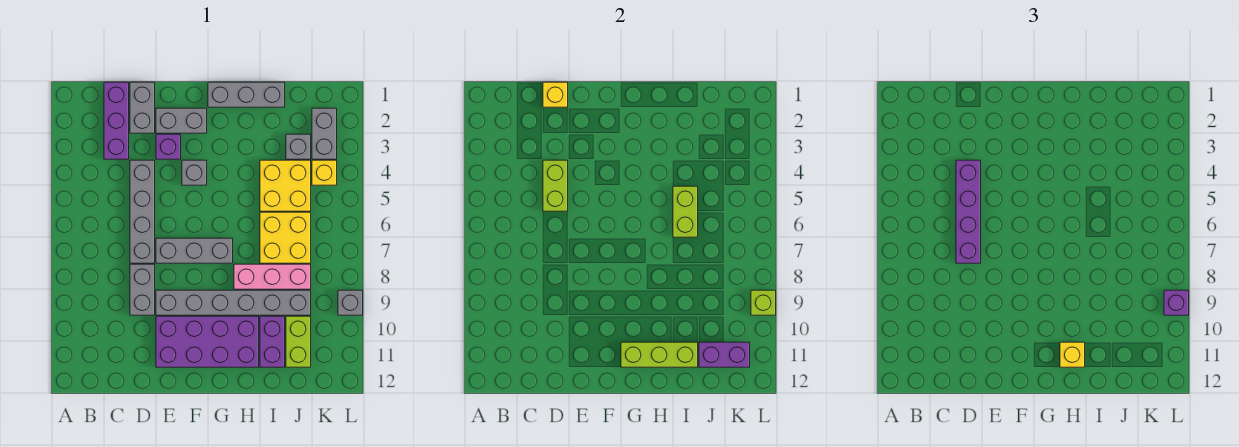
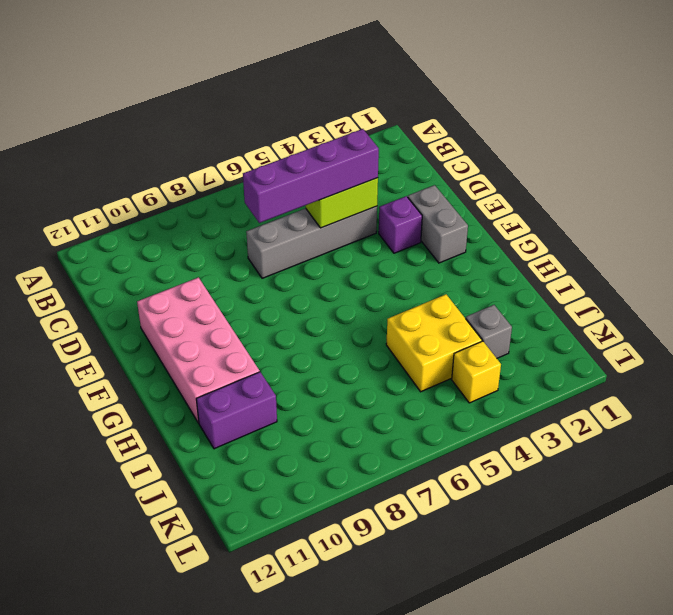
pink brick E10:H11 level 1 -> purple brick E10:H11 level 1
none -> purple brick C1:C3 level 1
none -> grey brick D1:D2 level 1
none -> grey brick D8:D9 level 1

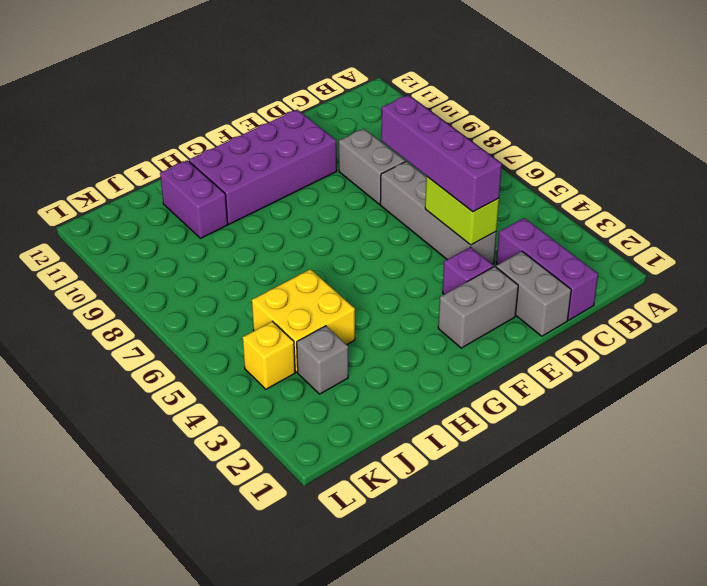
none -> grey brick E7:G7 level 1
none -> grey brick E9:J9 level 1
none -> grey brick F4 level 1

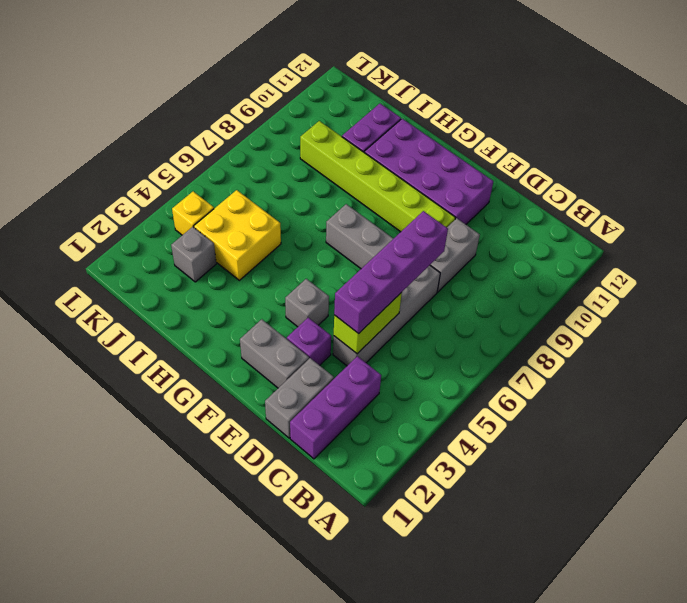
lime brick E9:J9 level 1 -> grey brick E9:J9 level 1
none -> grey brick G1:I1 level 1
none -> pink brick H8:J8 level 1
none -> yellow brick I6:J7 level 1

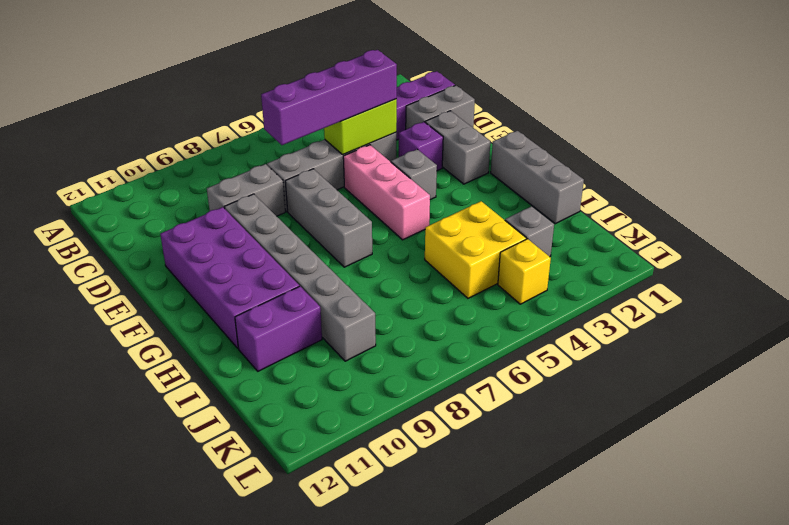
pink brick E5:G5 level 1 -> pink brick H8:J8 level 1
none -> yellow brick I6:J7 level 1
none -> lime brick J10:J11 level 1
none -> grey brick K2:K3 level 1

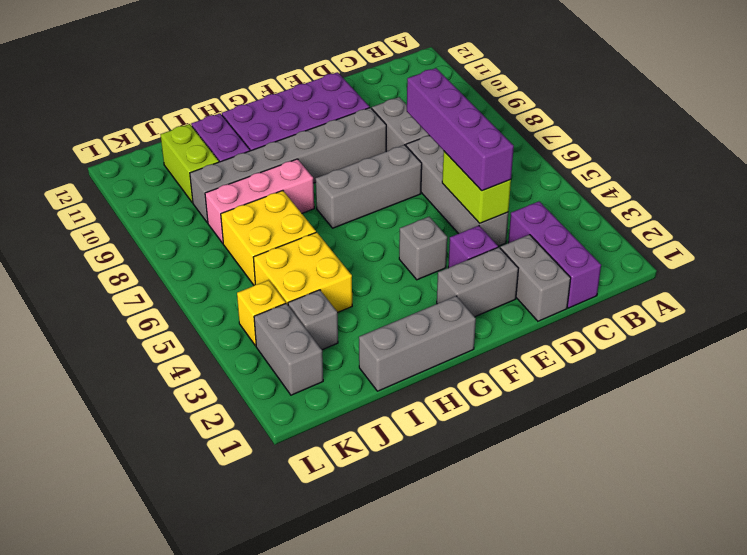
none -> grey brick L9 level 1
none -> yellow brick D1 level 2
none -> lime brick G11:I11 level 2

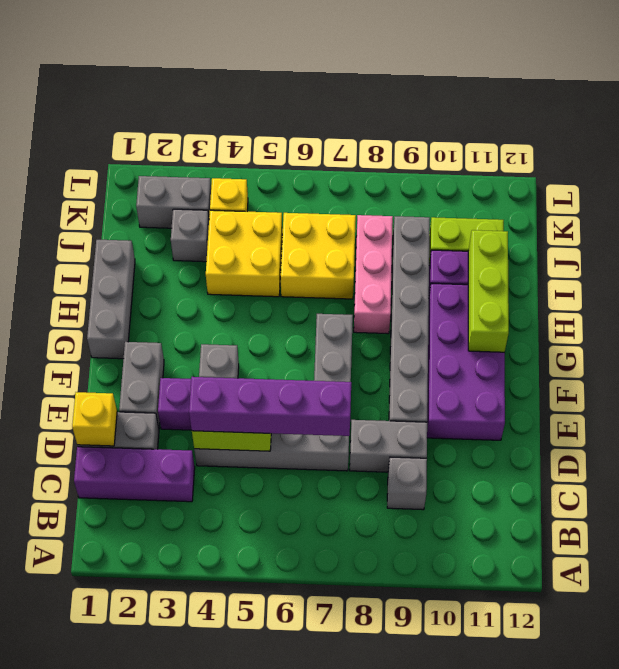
grey brick C9 level 1 -> grey brick L9 level 1
none -> lime brick I5:I6 level 2
none -> purple brick J11:K11 level 2
none -> lime brick L9 level 2

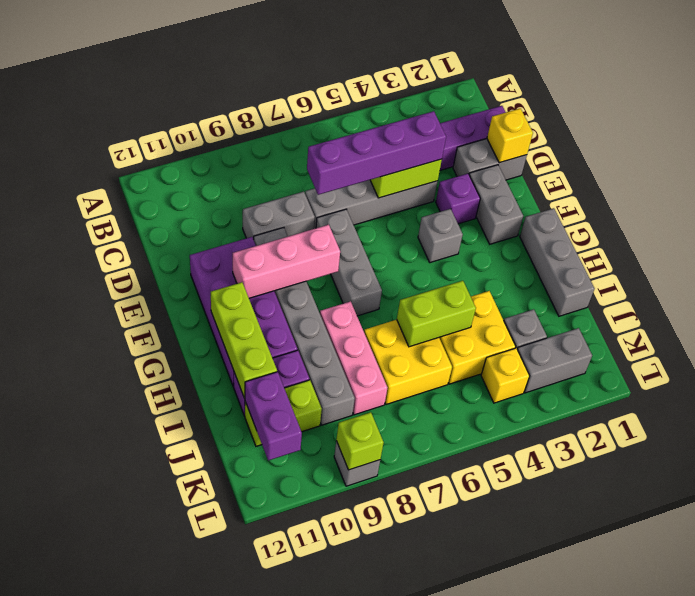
pink brick F8:F10 level 2 -> none
none -> yellow brick H11 level 3
none -> purple brick L9 level 3

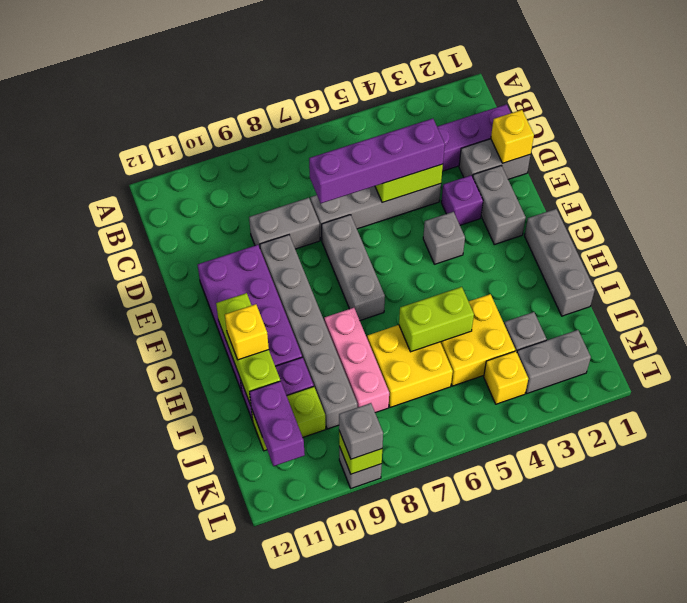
grey brick L9 level 3 -> purple brick L9 level 3

